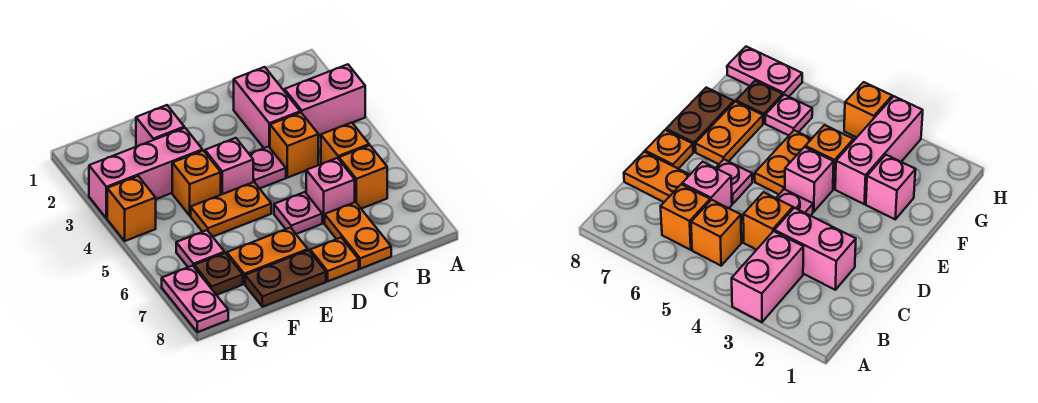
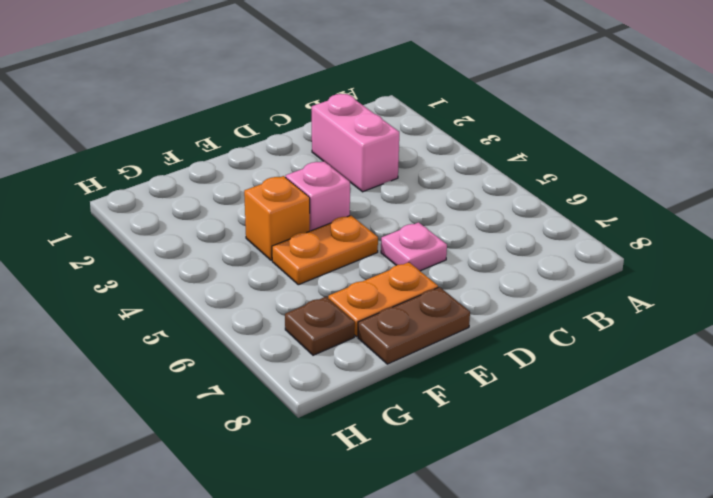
none -> pink brick A3:B3 level 1
none -> orange brick B5 level 1
none -> orange brick B6 level 1

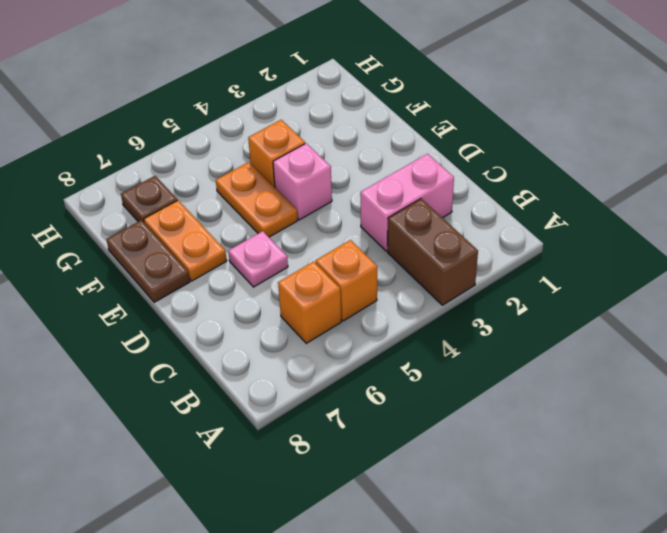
brown brick A3:B3 level 1 -> pink brick A3:B3 level 1
none -> orange brick C4 level 1
none -> pink brick C6 level 1
none -> orange plate C7:C8 level 1

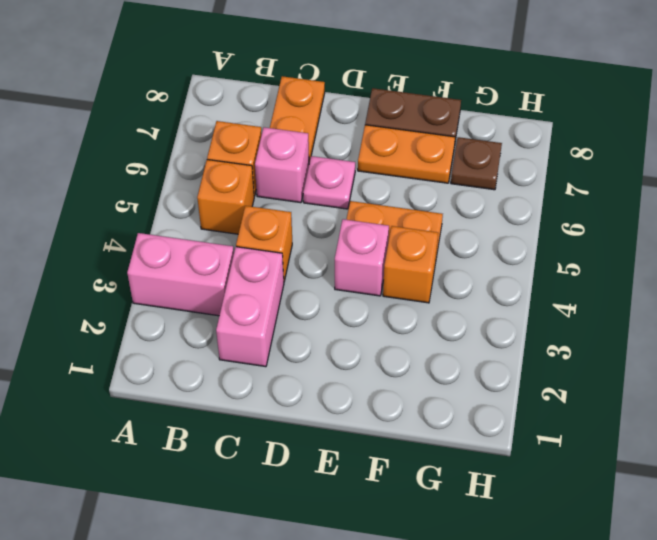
none -> pink plate D4 level 1
none -> orange plate D8 level 1
none -> pink brick F2 level 1

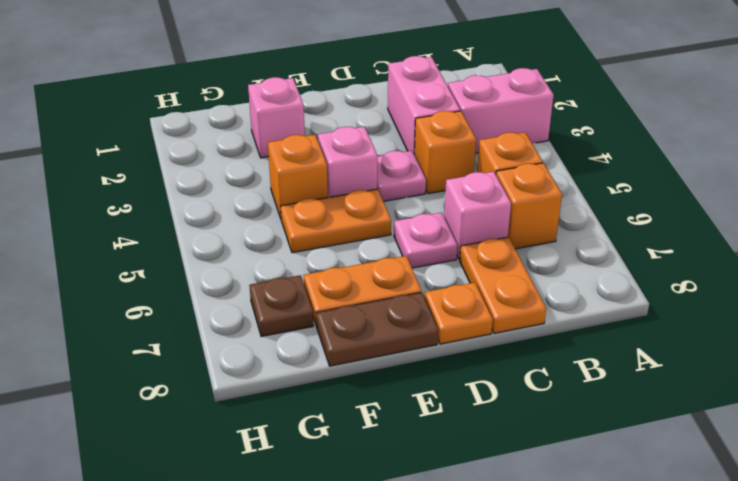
none -> pink brick F3:H3 level 1
none -> pink plate G6 level 1
none -> orange brick H4 level 1

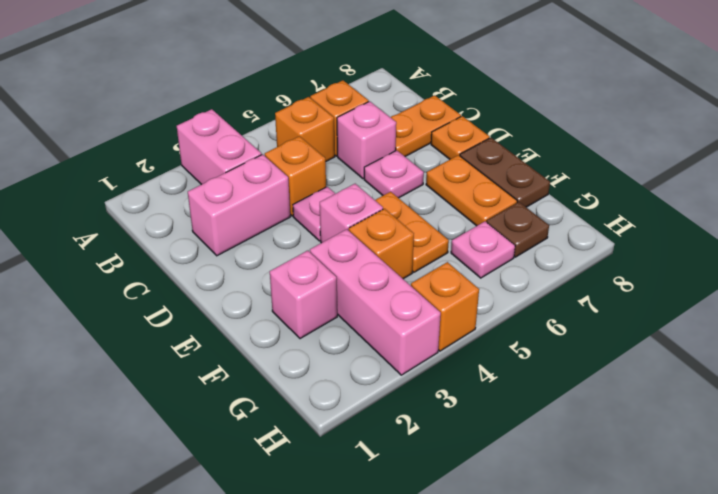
none -> pink plate H7:H8 level 1

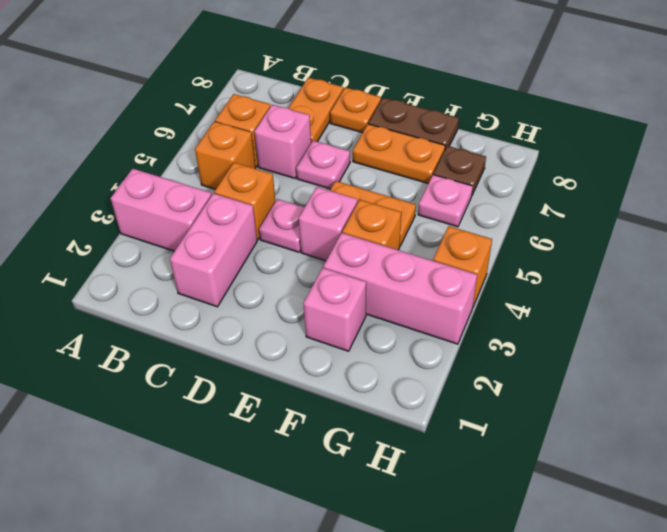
none -> pink plate H7:H8 level 1

